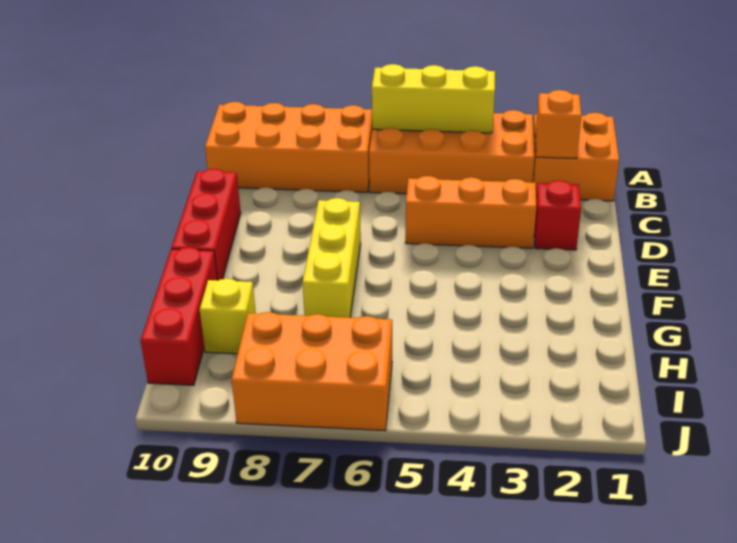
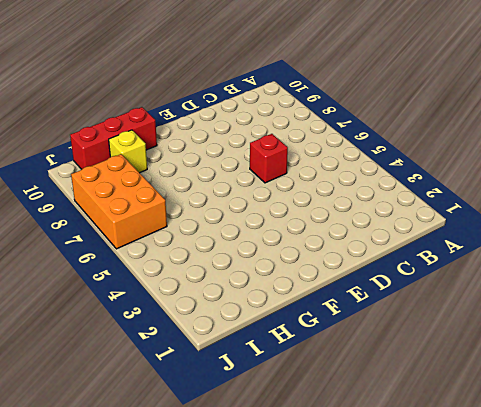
red brick D6 level 1 -> red brick D2 level 1
none -> orange brick A1:B2 level 1
none -> orange brick A3:B6 level 1
none -> orange brick A7:B10 level 1

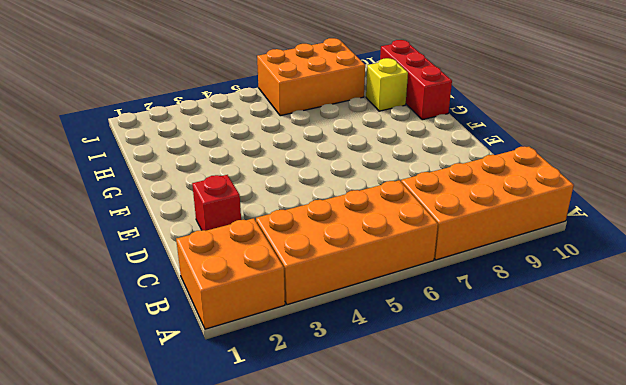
none -> orange brick D3:D5 level 1
none -> red brick D10:F10 level 1
none -> yellow brick E7:G7 level 1

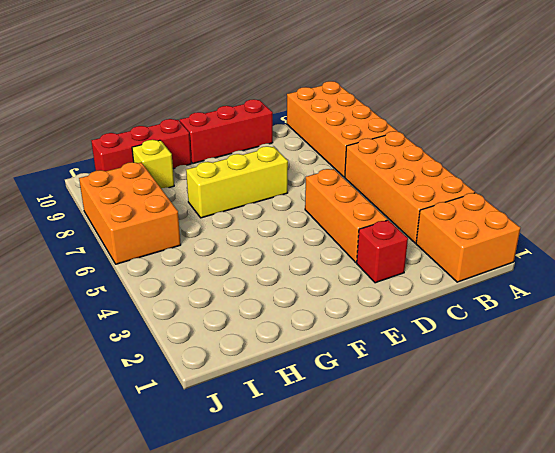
none -> yellow brick A4:A6 level 2
none -> orange brick B2 level 2

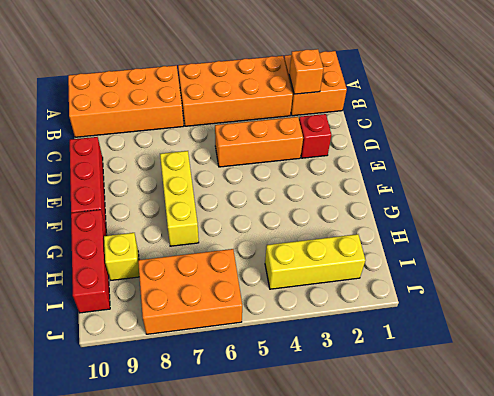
yellow brick I2:I4 level 1 -> yellow brick A4:A6 level 2

